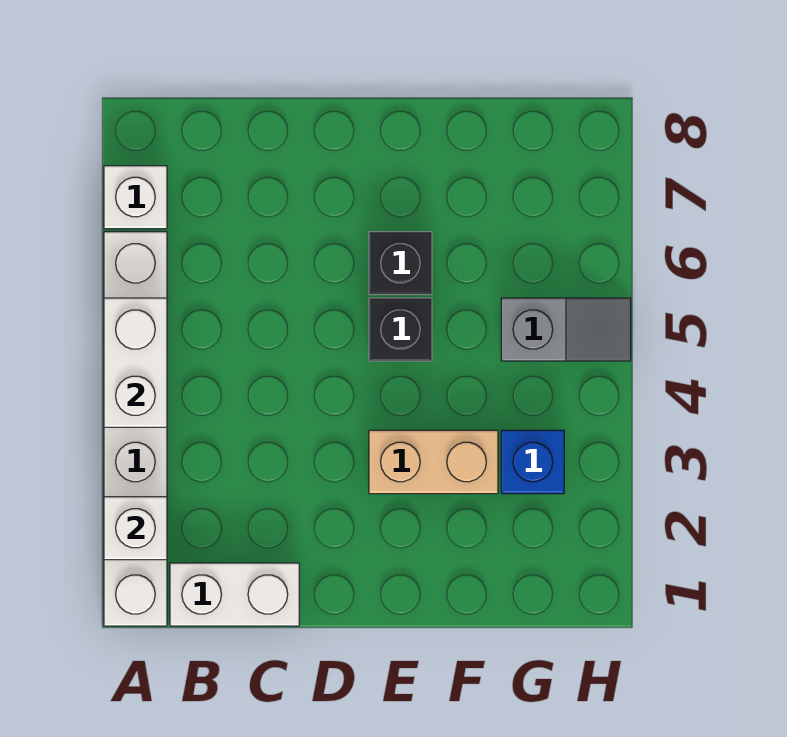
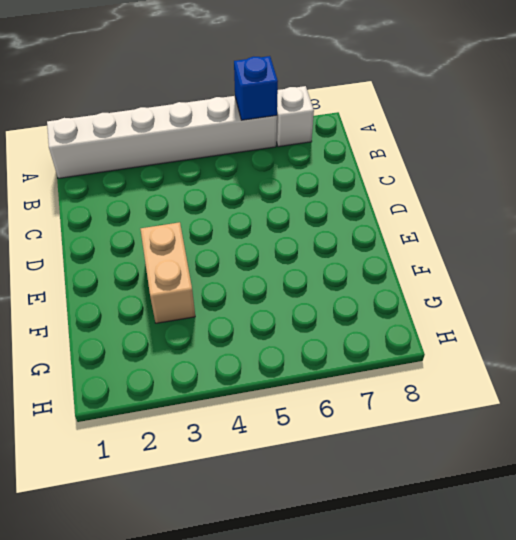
blue brick A6 level 2 -> blue brick G3 level 1
none -> white brick B1:C1 level 1
none -> black brick E5 level 1

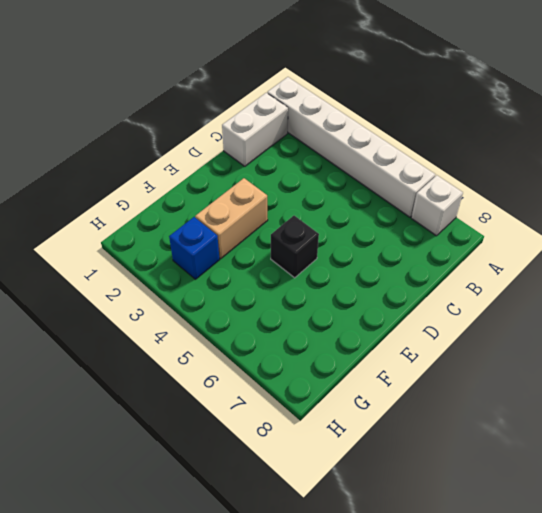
none -> black brick E6 level 1
none -> grey slope G5:H5 level 1 top G

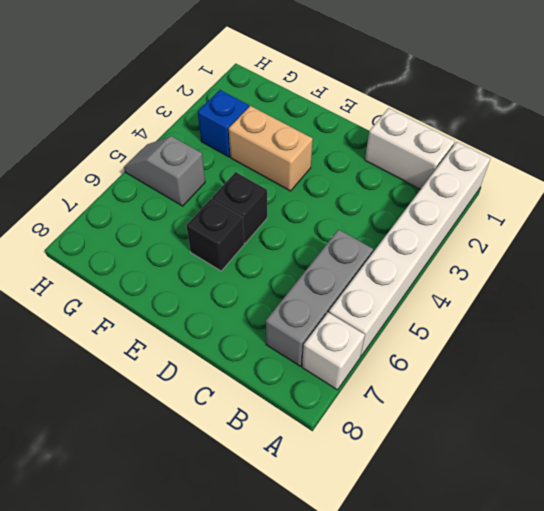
grey brick B5:B7 level 1 -> none
none -> white brick A2 level 2
none -> white brick A4:A5 level 2

